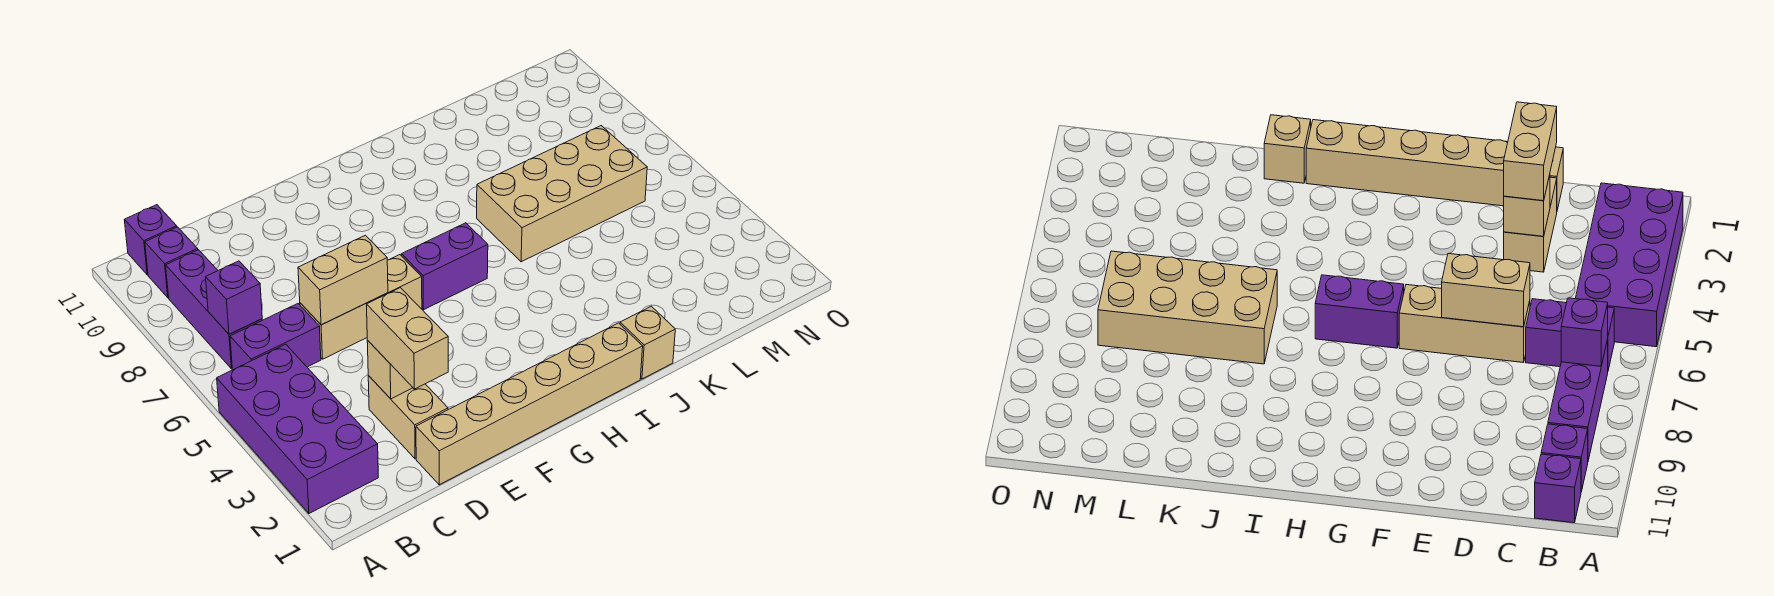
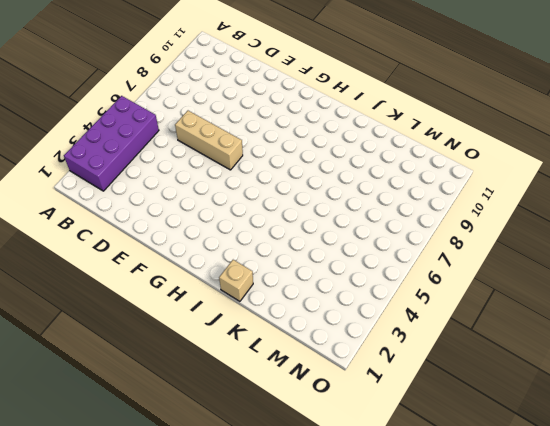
none -> purple brick B6:C6 level 1
none -> purple brick B7:B9 level 1
none -> purple brick B10 level 1

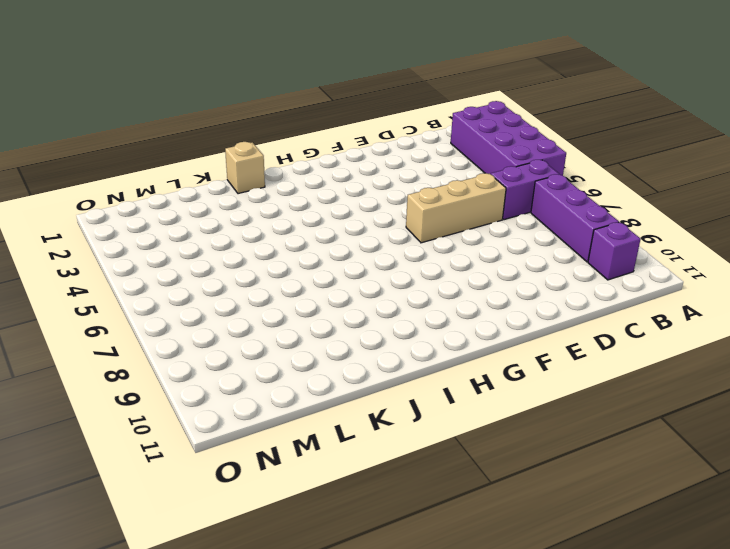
none -> purple brick B11 level 1
none -> tan brick D1:I1 level 1
none -> tan brick D2:D3 level 1

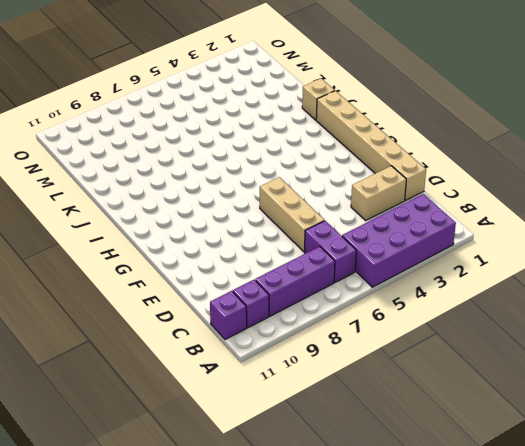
none -> purple brick G6:H6 level 1
none -> tan brick J6:M7 level 1
none -> purple brick B7 level 2

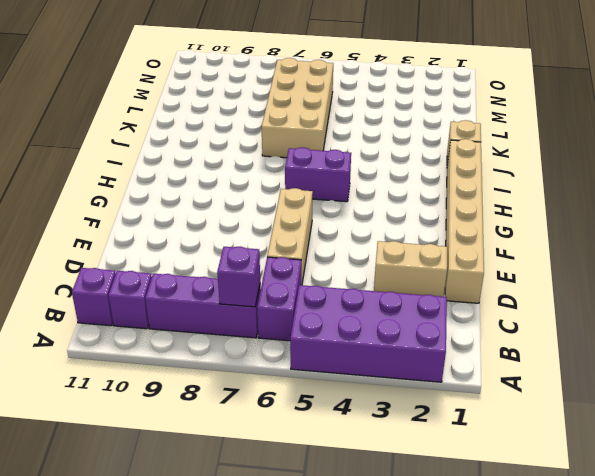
purple brick H5:H6 level 1 -> purple brick G6:H6 level 1
none -> tan brick D3 level 2
none -> tan brick D6:E6 level 2
none -> tan brick D2:D3 level 3

